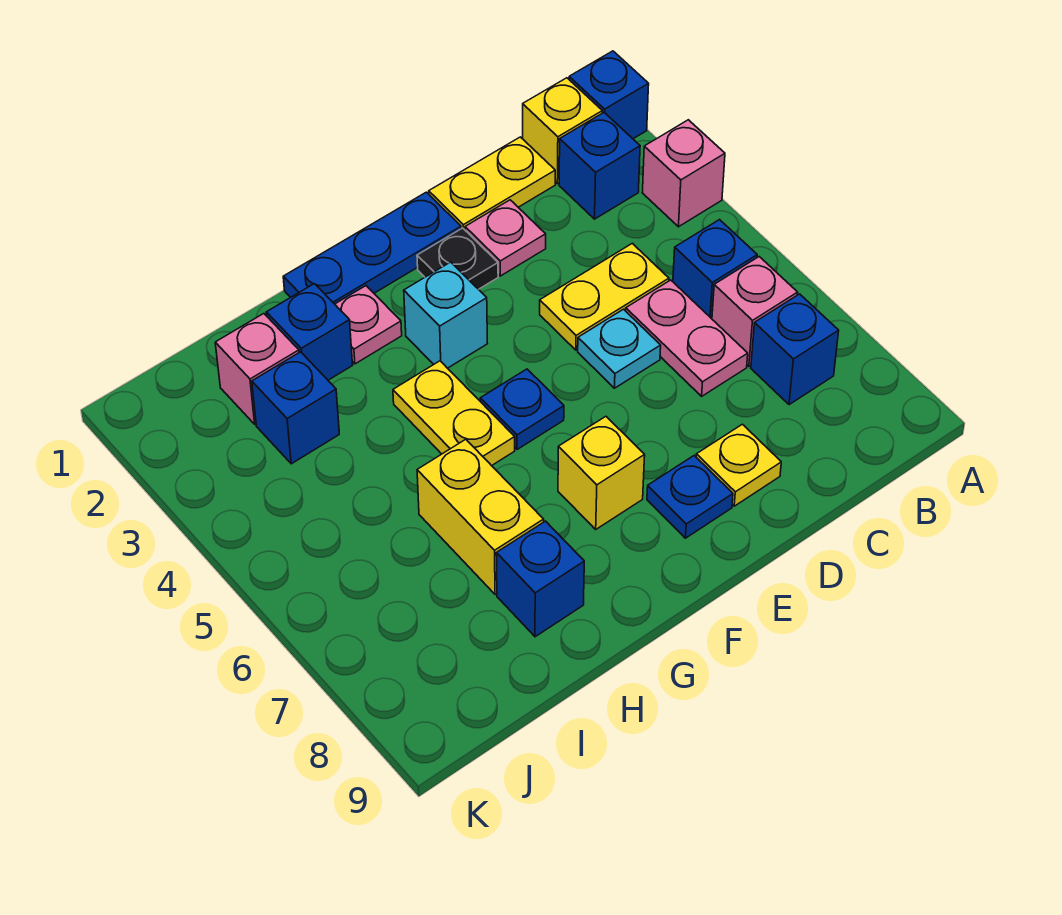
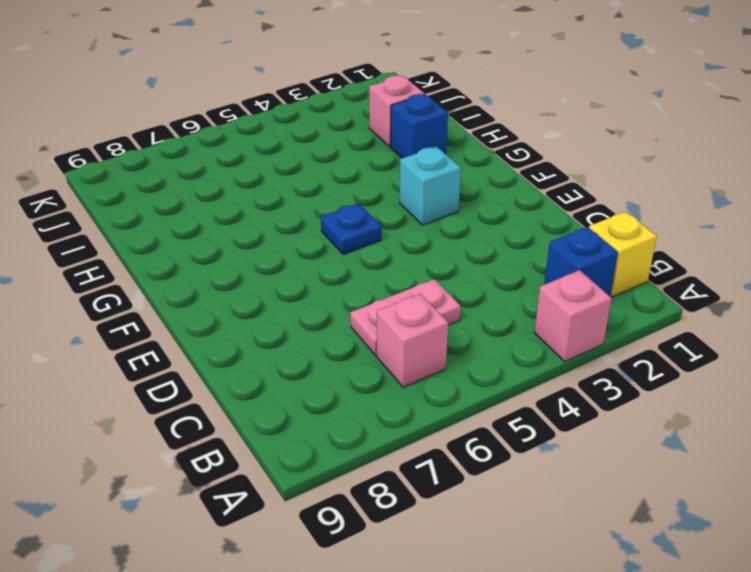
none -> blue brick A1 level 1
none -> blue brick B5 level 1
none -> blue brick B7 level 1

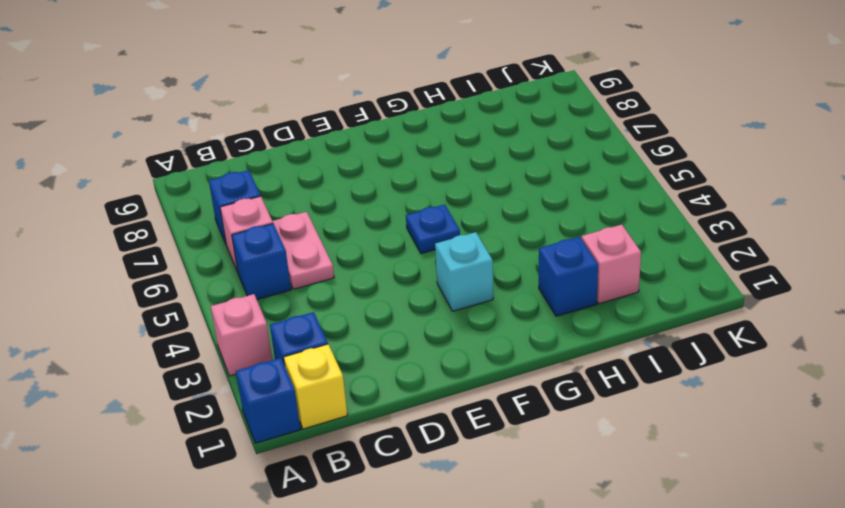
none -> yellow plate C1:D1 level 1
none -> yellow plate C4:D4 level 1
none -> pink plate D2 level 1

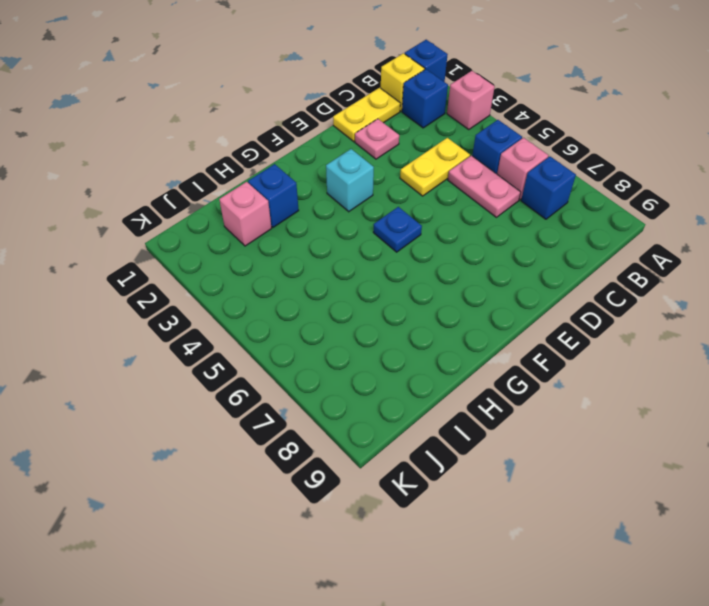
none -> cyan plate D5 level 1
none -> yellow plate D8 level 1
none -> blue plate E1:G1 level 1

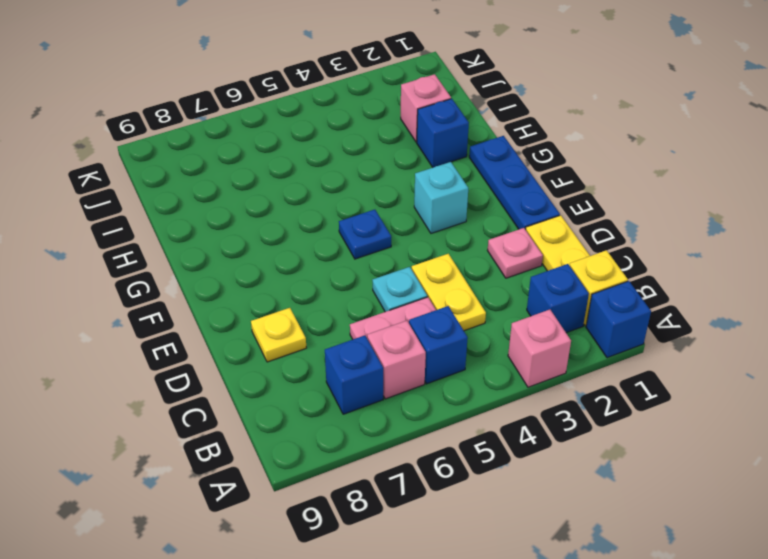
none -> black plate E2 level 1
none -> blue plate E8 level 1
none -> yellow brick F7 level 1

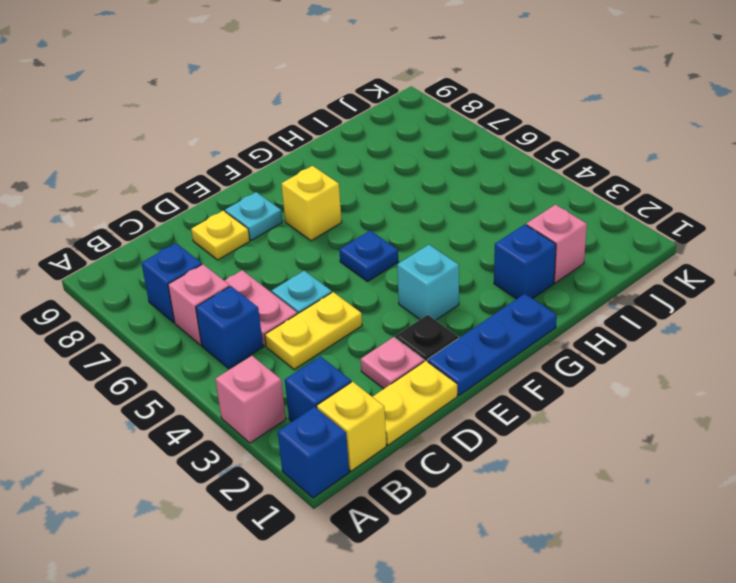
cyan plate E8 level 1 -> blue plate E8 level 1
none -> pink plate G2 level 1
none -> yellow plate G4:G5 level 1
none -> yellow brick H6:H7 level 1

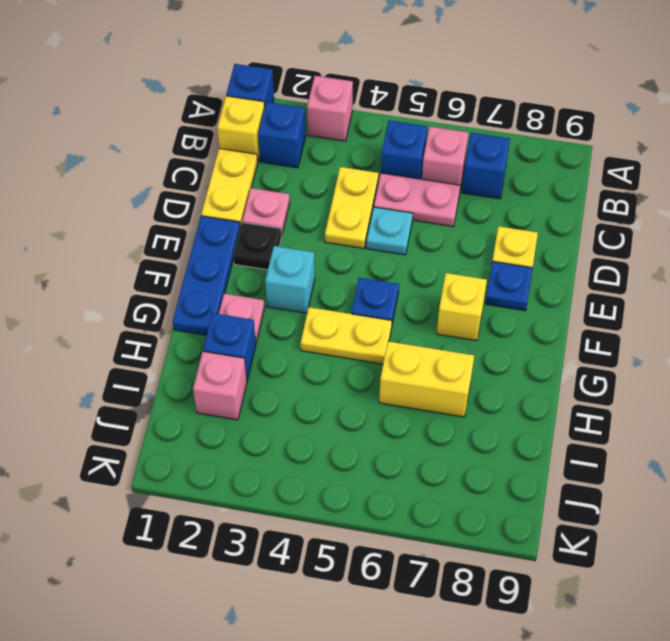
none -> blue brick H8 level 1
none -> blue brick I3 level 1

